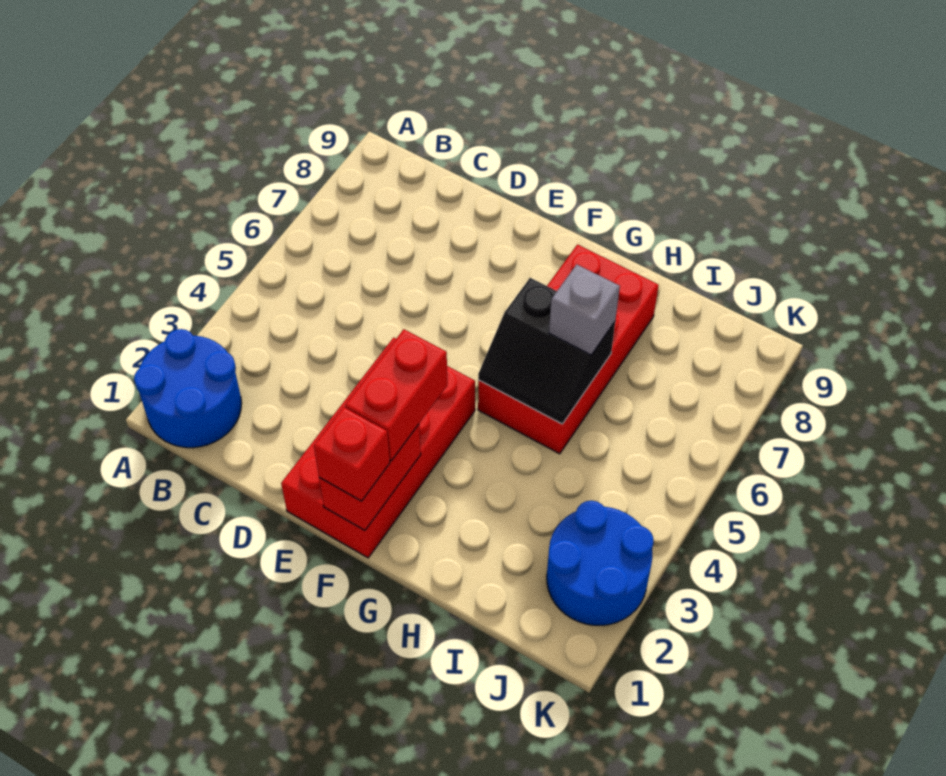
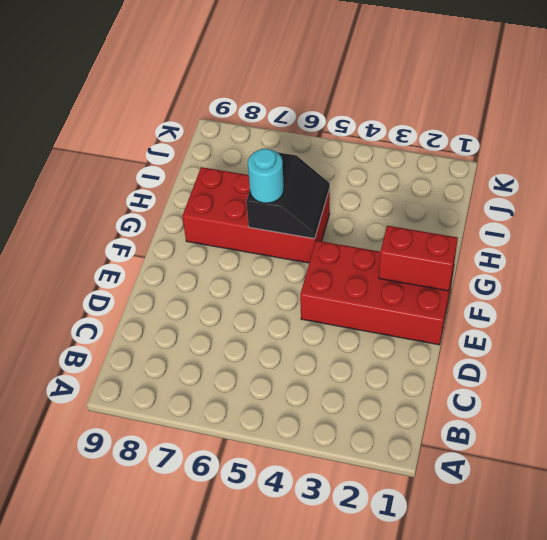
cyan round brick G6 level 3 -> none
none -> blue round brick A1:B2 level 1
none -> blue round brick J2:K3 level 1

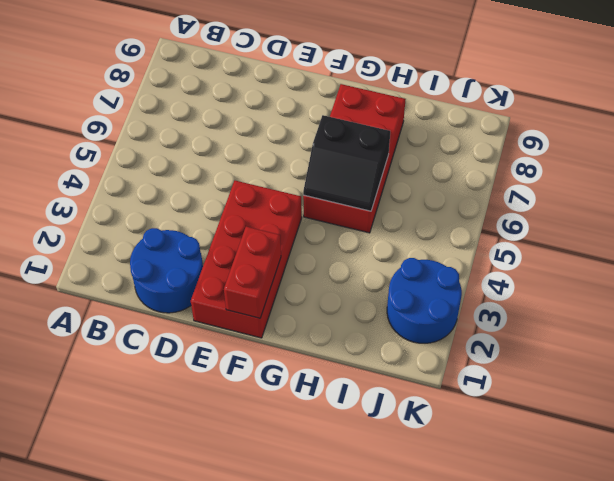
blue round brick C1:D2 level 1 -> blue round brick A1:B2 level 1
none -> red brick F1 level 3
none -> red brick F2:F3 level 3

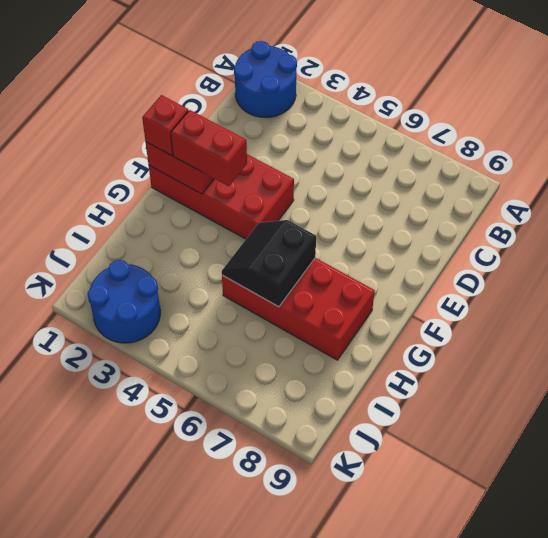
none -> grey brick H6 level 3

